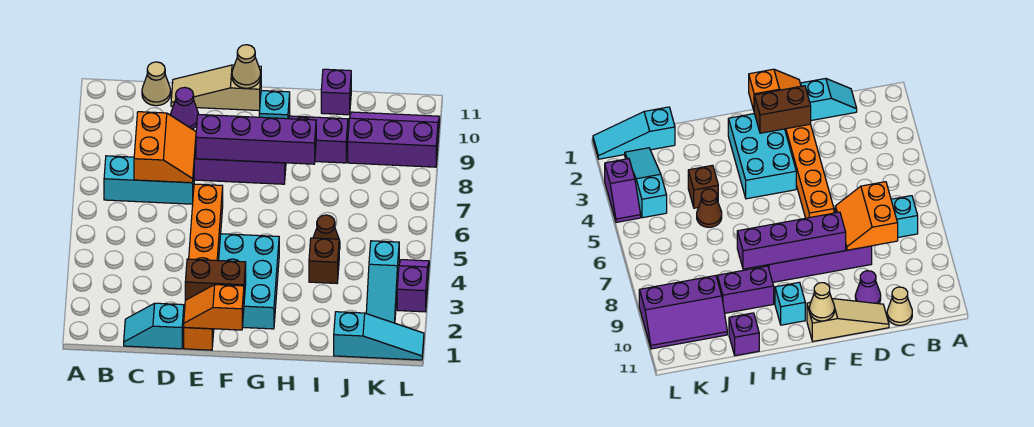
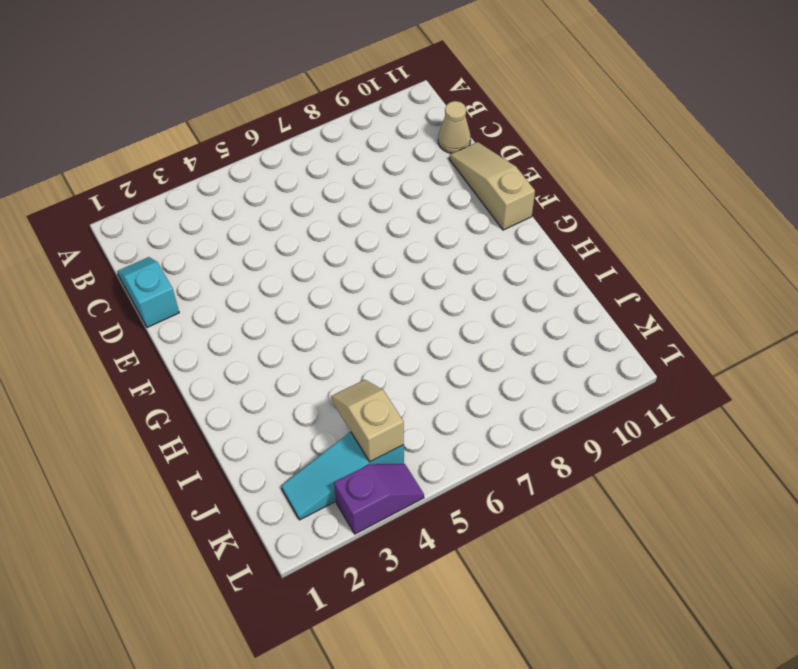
tan slope J4:K4 level 2 top K -> none
none -> cyan brick B7:D7 level 1
none -> purple brick D8:G8 level 1
none -> purple cone D10 level 1

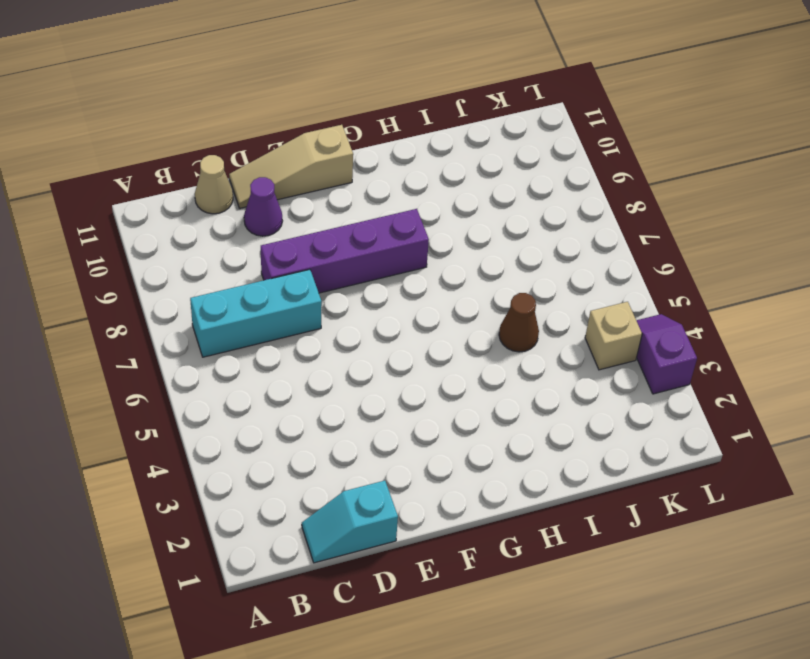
tan brick K4 level 1 -> cyan slope K2:K4 level 1 top 4
none -> orange brick E1:E6 level 1
none -> cyan brick F2:G4 level 1
none -> cyan brick G10 level 1

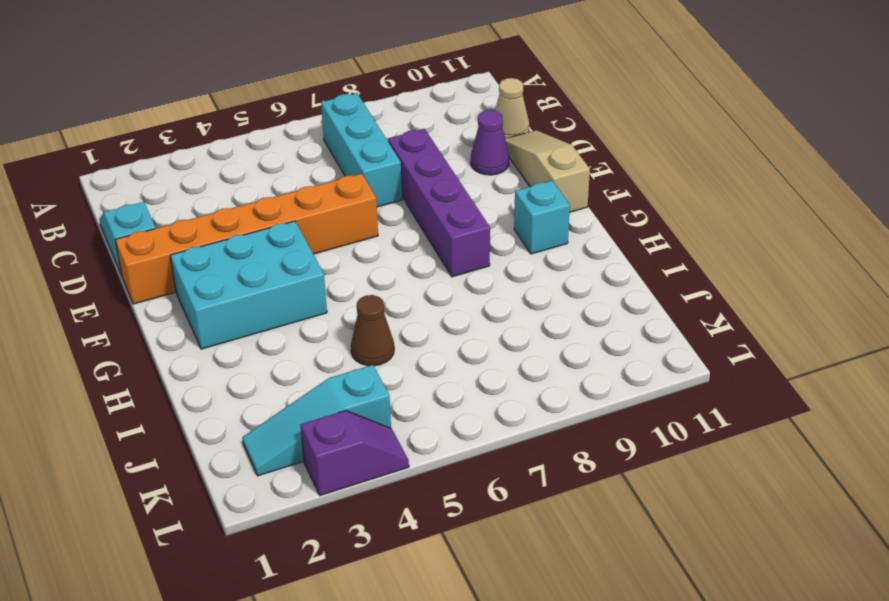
none -> purple brick H9:I9 level 1
none -> brown brick I4 level 1
none -> purple brick I11 level 1

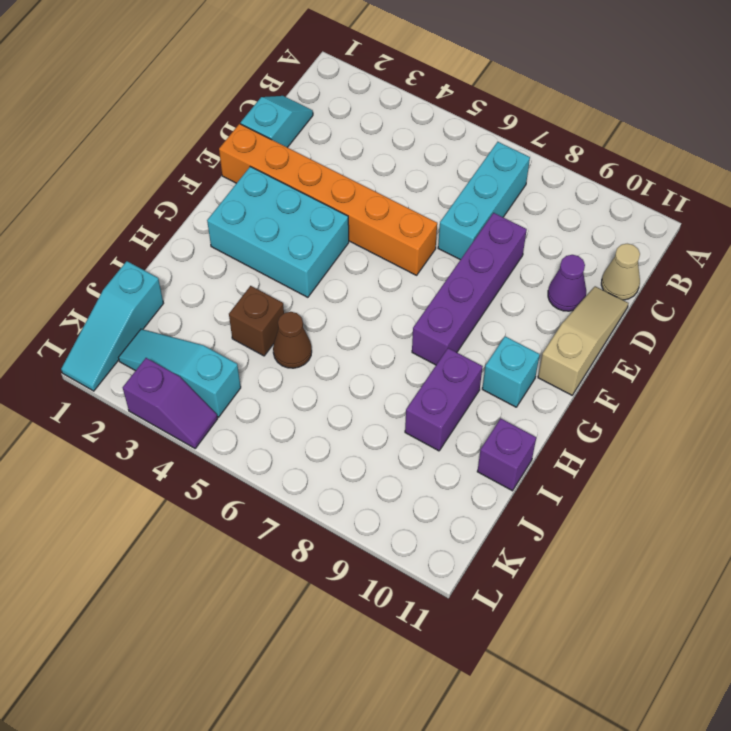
none -> purple slope J9:L10 level 1 top 9
none -> orange slope C7:D8 level 2 top C
none -> orange slope E1:F1 level 2 top F

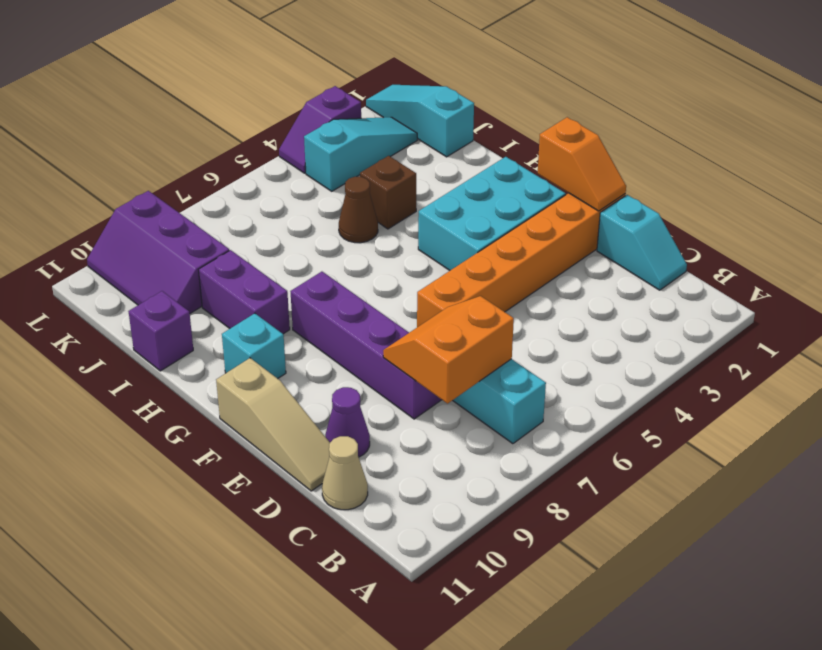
none -> brown brick E2:F2 level 2
none -> purple brick E8:H8 level 2
none -> tan cone F11 level 2

